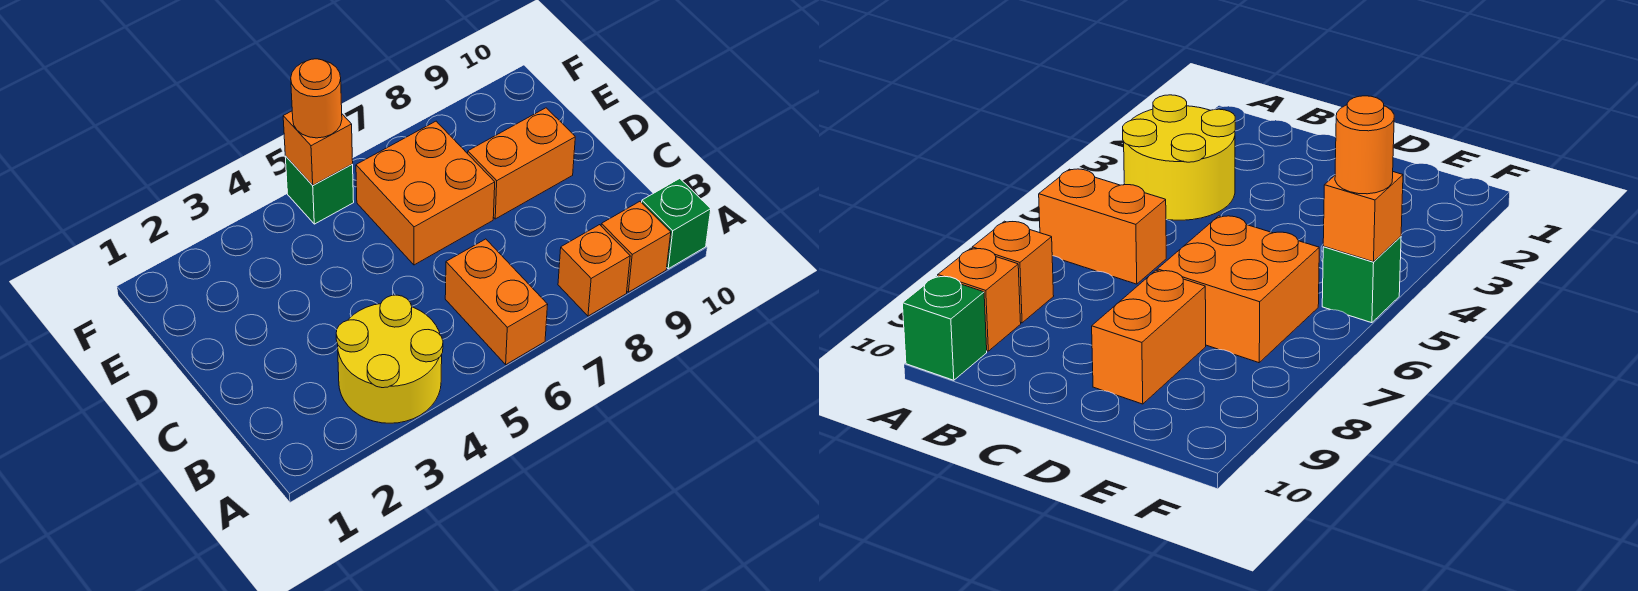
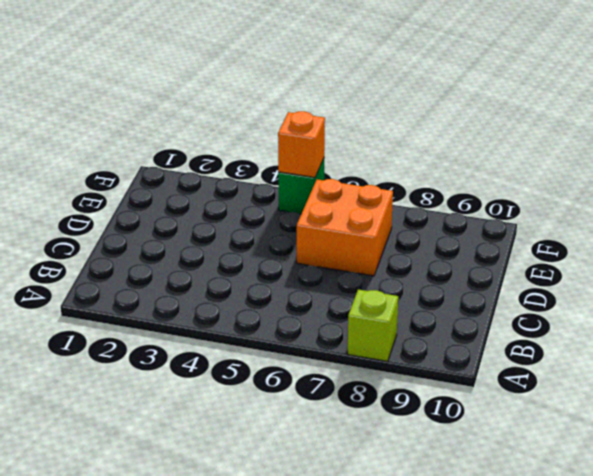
lime brick A8 level 1 -> orange brick A8 level 1
none -> yellow round brick A3:B4 level 1
none -> orange brick A6:B6 level 1

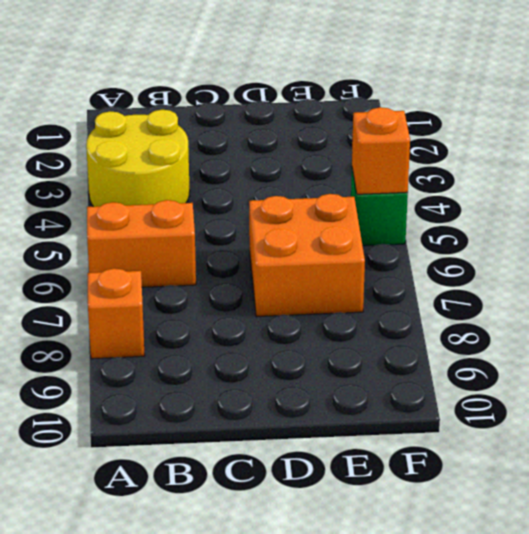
none -> orange brick A9 level 1
none -> green brick A10 level 1

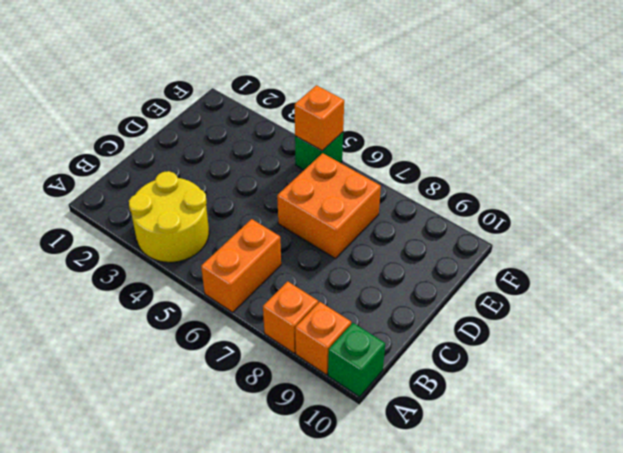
none -> orange brick D8:D9 level 1
none -> orange round brick F5 level 3

